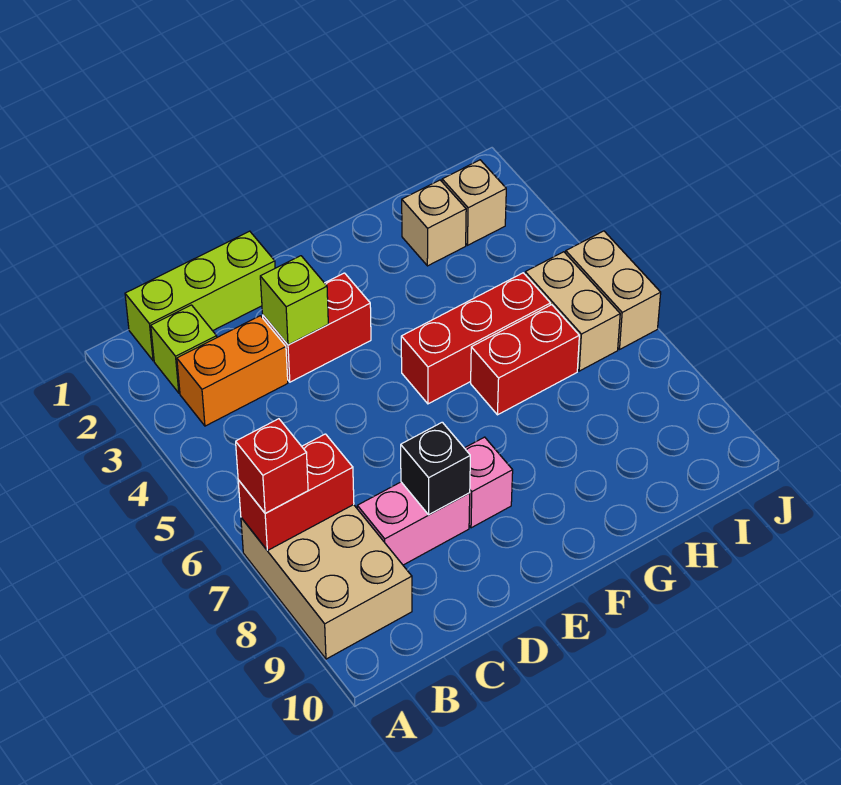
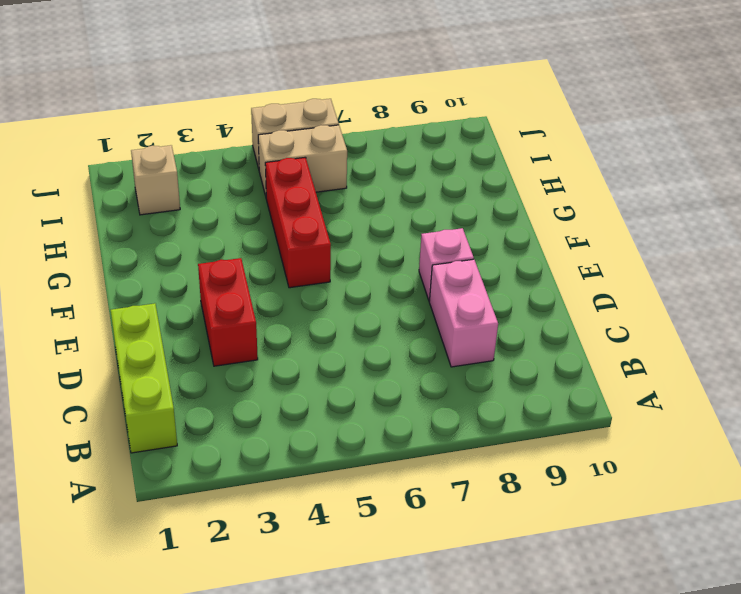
none -> tan brick A7:B9 level 1
none -> lime brick B2 level 1
none -> orange brick B3:C3 level 1

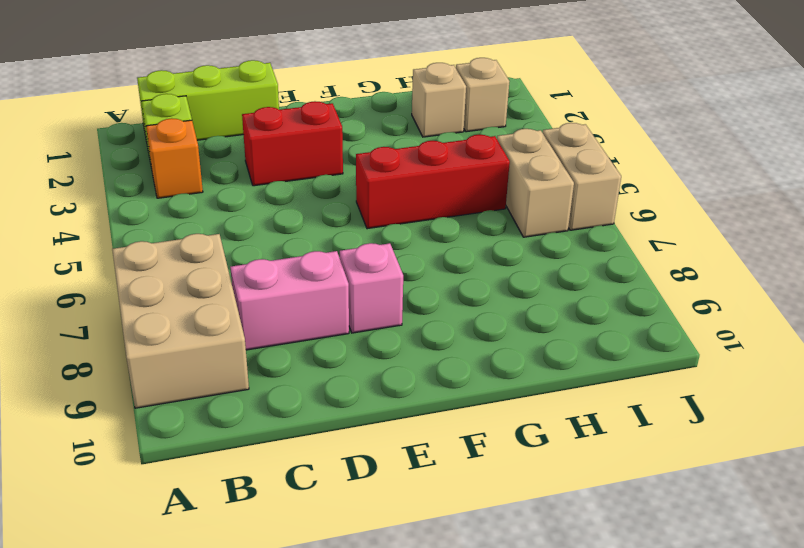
orange brick B3 level 1 -> orange brick B3:C3 level 1
none -> red brick G6:H6 level 1
none -> red brick A7:B7 level 2
none -> lime brick D3 level 2

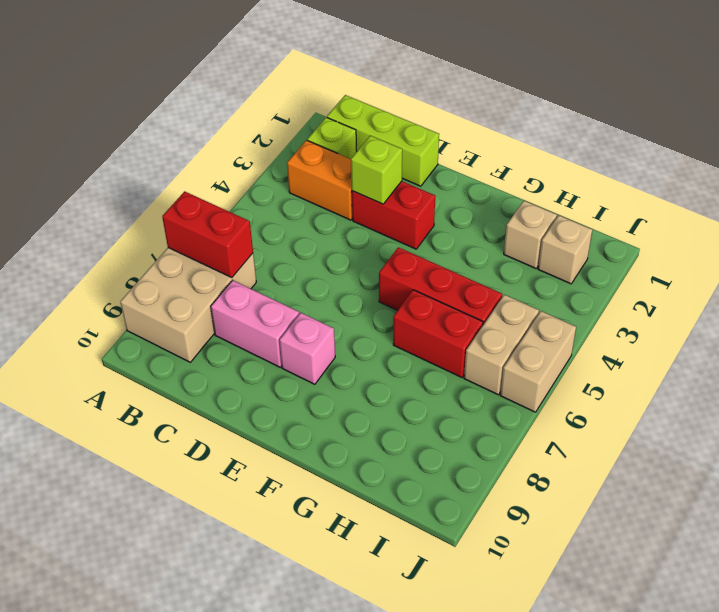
none -> black brick D8 level 2
none -> red brick A7 level 3

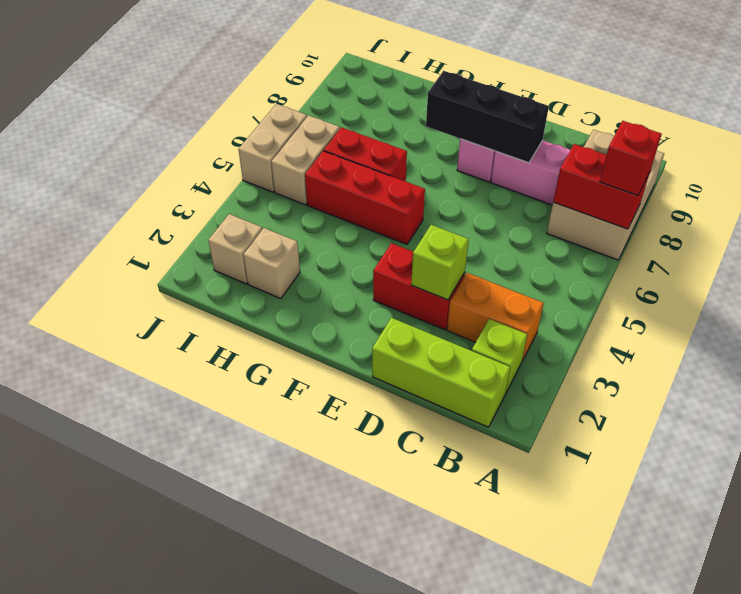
black brick D8:F8 level 2 -> black brick D8 level 2

